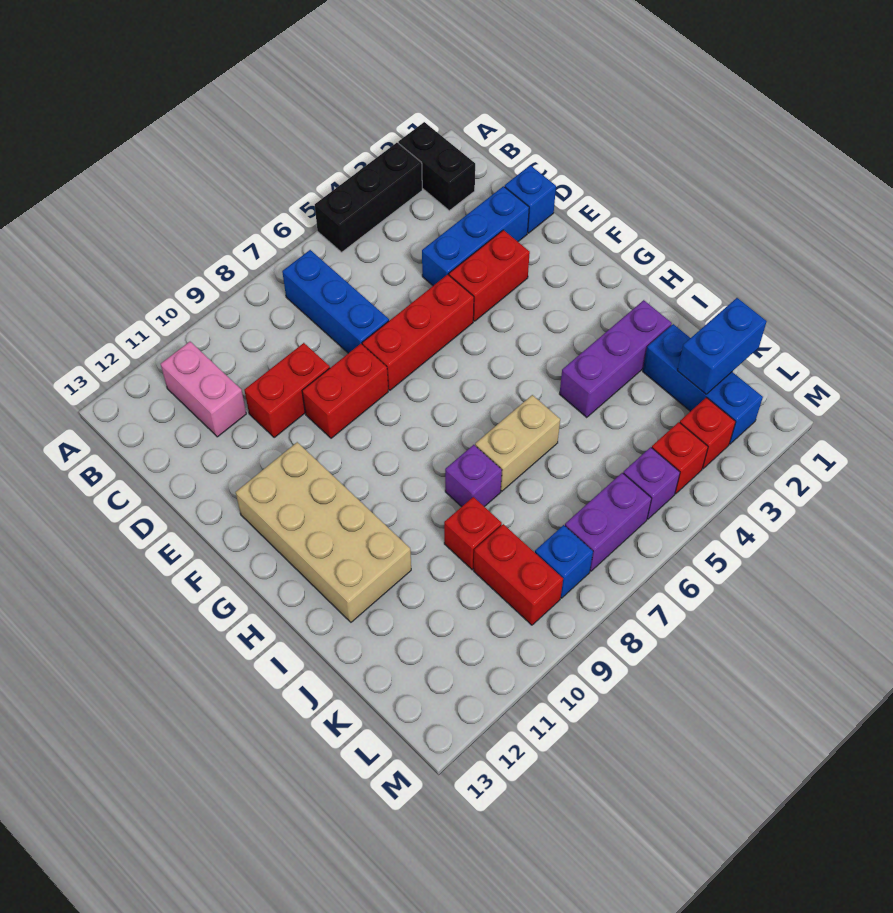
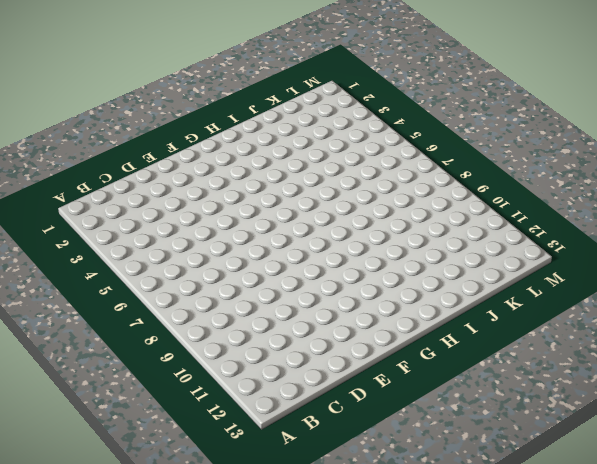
none -> black brick A2:B2 level 1
none -> black brick A3:A5 level 1
none -> blue brick B7:D7 level 1

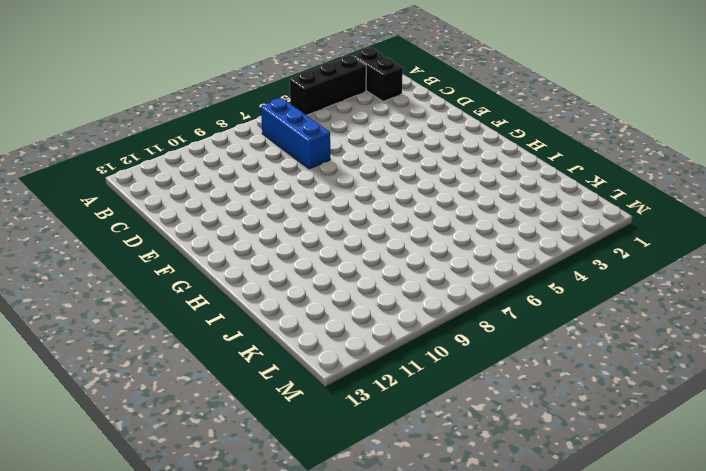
none -> pink brick B11:C11 level 1
none -> blue brick D1 level 1
none -> blue brick D2:D4 level 1

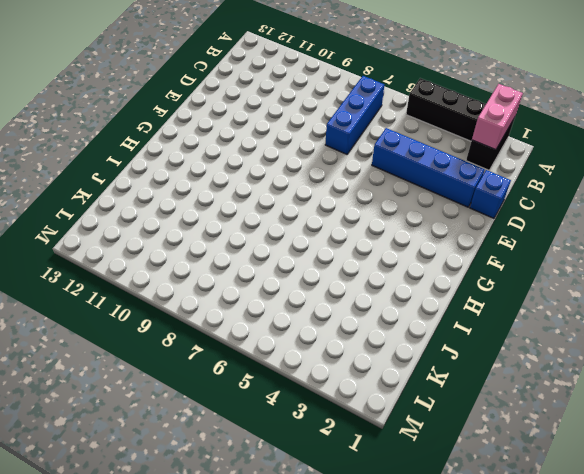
pink brick A2:B2 level 2 -> pink brick B11:C11 level 1
blue brick D2:D5 level 1 -> blue brick D2:D4 level 1
none -> red brick D9:D10 level 1
none -> red brick E3:E4 level 1
none -> red brick E5:E7 level 1

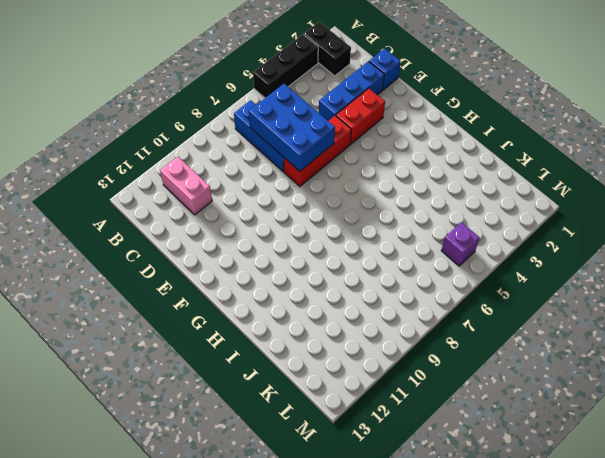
blue brick C6:E7 level 2 -> none
none -> red brick D9:D10 level 1
none -> red brick E8:E9 level 1
none -> tan brick F11:I12 level 1

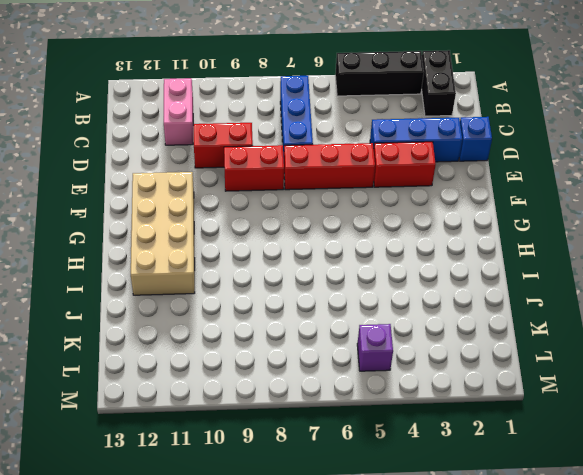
none -> purple brick I2:I4 level 1
none -> tan brick I6:I7 level 1
none -> purple brick I8 level 1

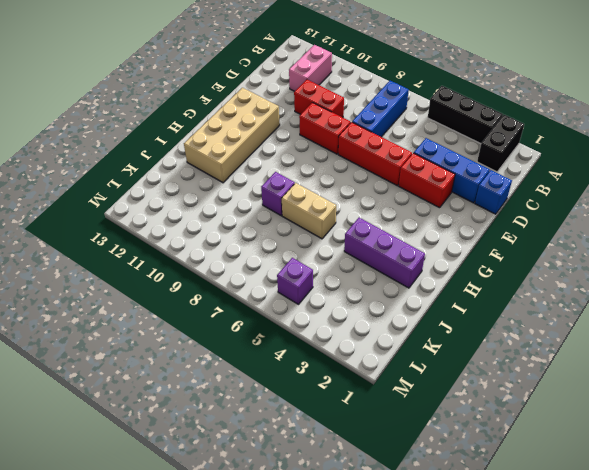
none -> blue brick J2:L2 level 1
none -> red brick J9 level 1
none -> red brick K9:L9 level 1

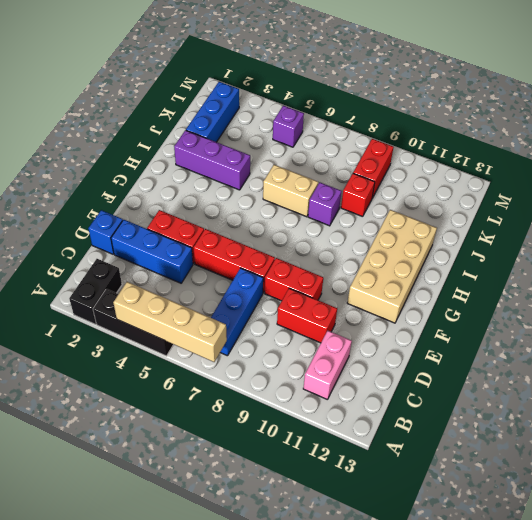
tan brick A4:A7 level 2 -> none
none -> red brick L3 level 1
none -> red brick L4 level 1
none -> purple brick L6:L7 level 1

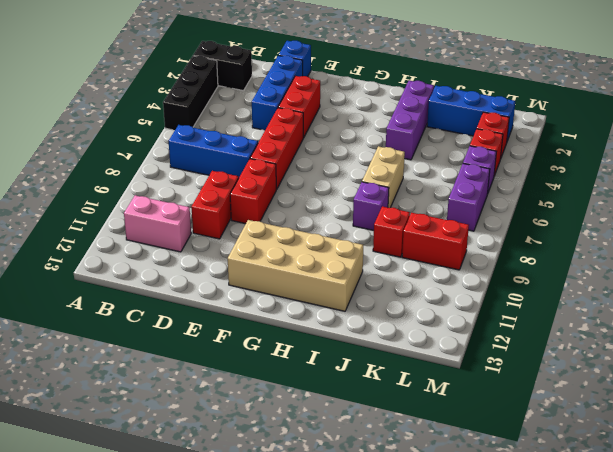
none -> blue brick L8 level 1
none -> blue brick K1:K2 level 2

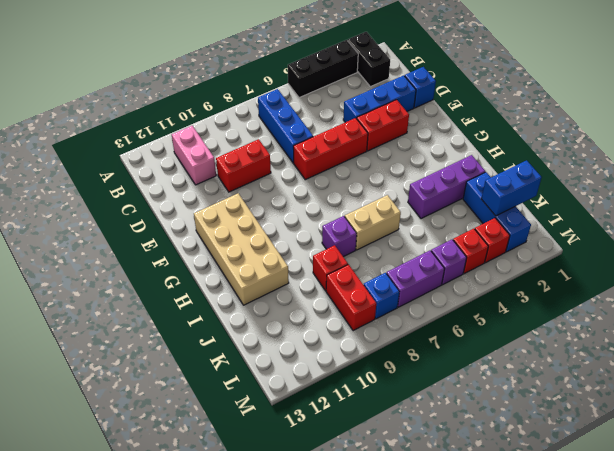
none -> red brick E8:E9 level 1

